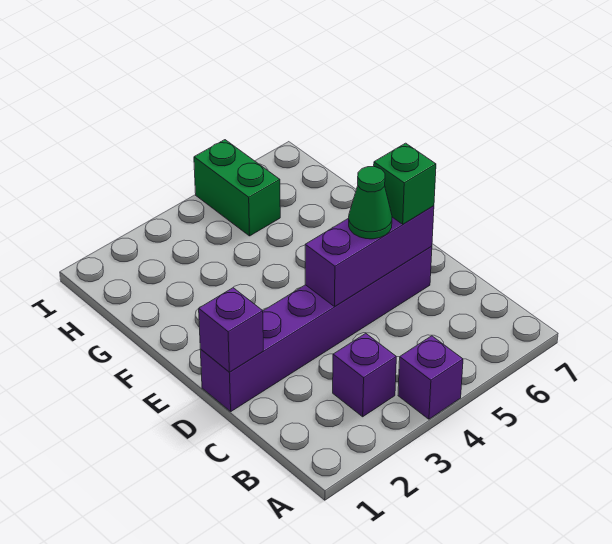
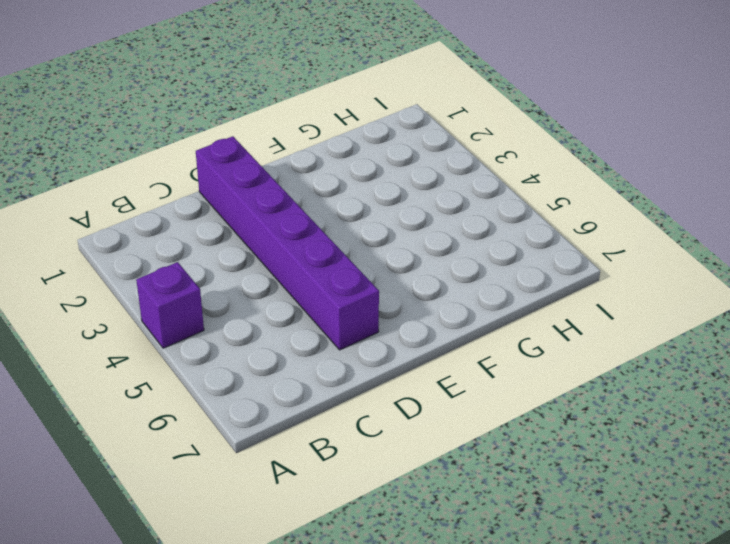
none -> purple brick B3 level 1
none -> green brick H5:I5 level 1

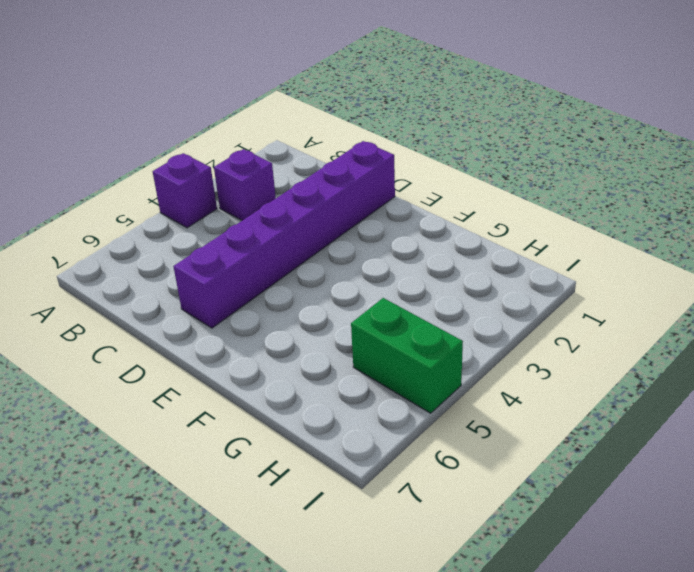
none -> purple brick D1 level 2
none -> purple brick D4:D6 level 2

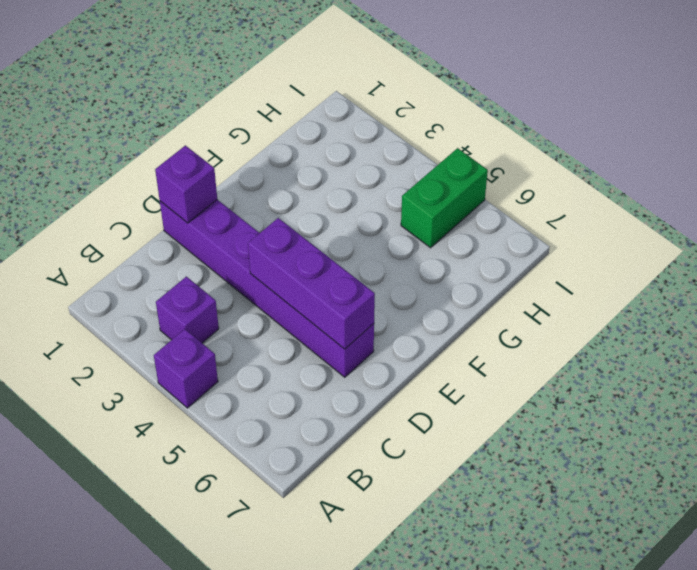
none -> green cone D5 level 3
none -> green brick D6 level 3

